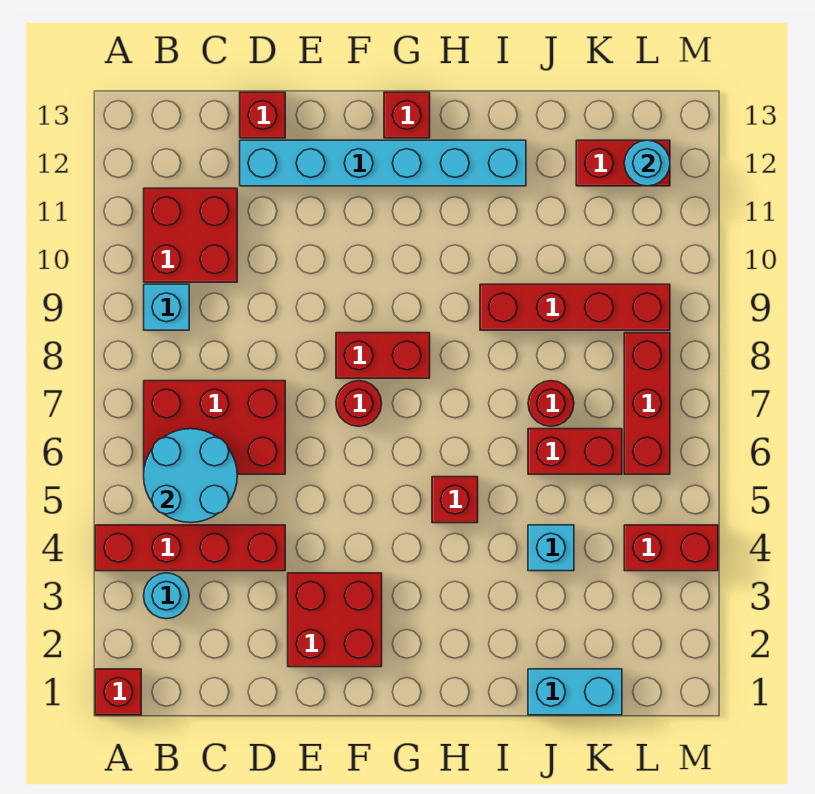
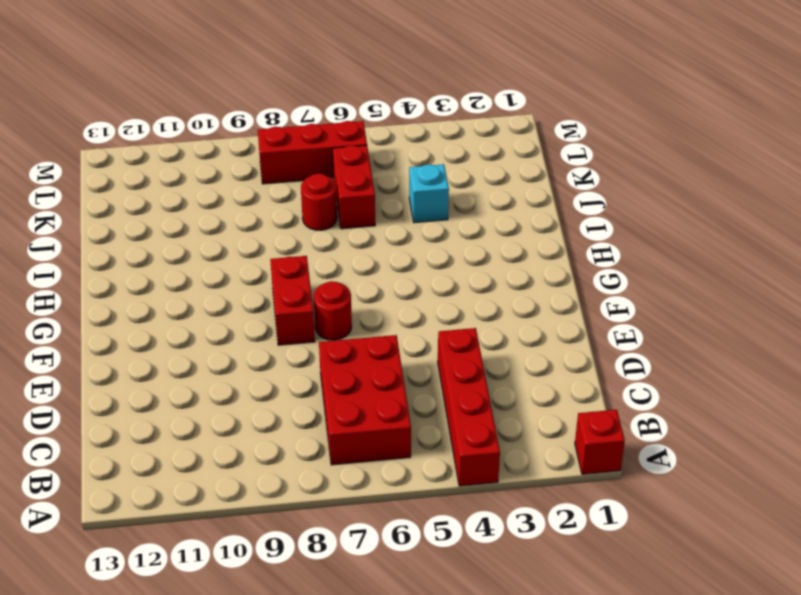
none -> cyan round brick B3 level 1
none -> cyan brick B9 level 1
none -> red brick B10:C11 level 1

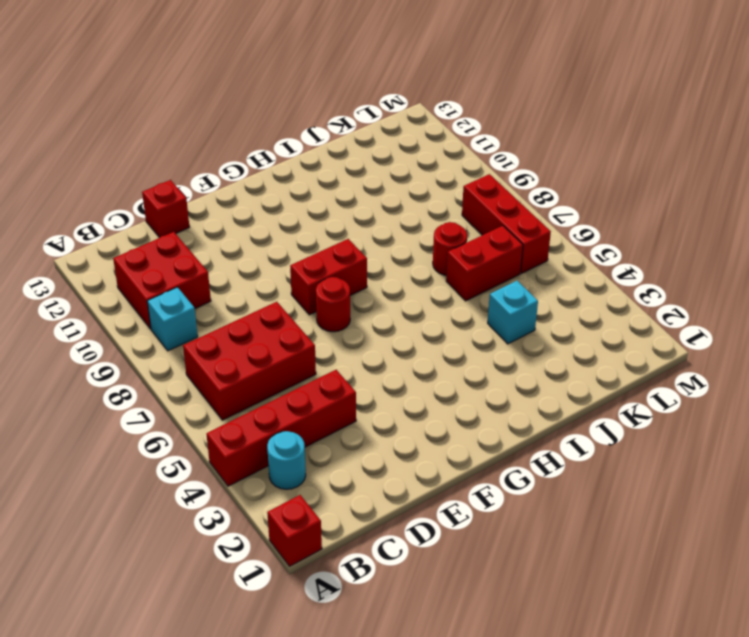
none -> cyan brick D12:I12 level 1
none -> red brick E2:F3 level 1
none -> red brick G13 level 1

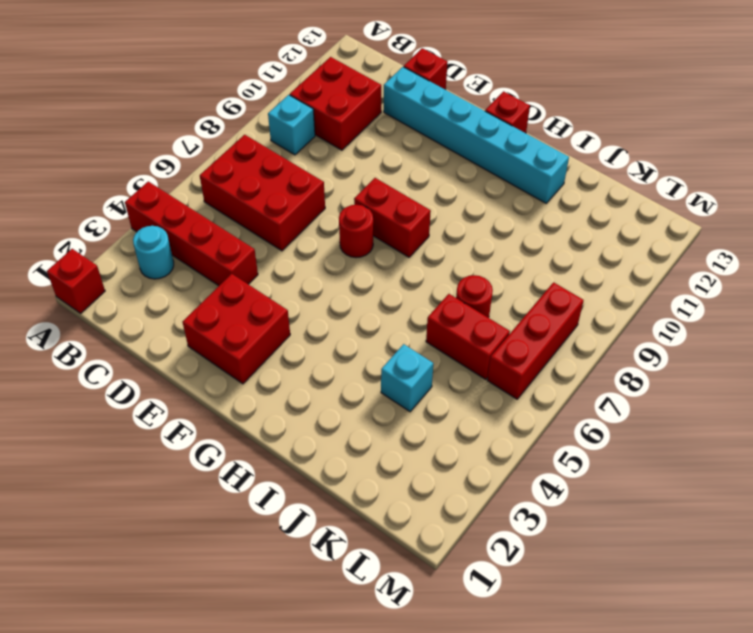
none -> red brick H5 level 1
none -> red brick I9:L9 level 1
none -> cyan brick J1:K1 level 1

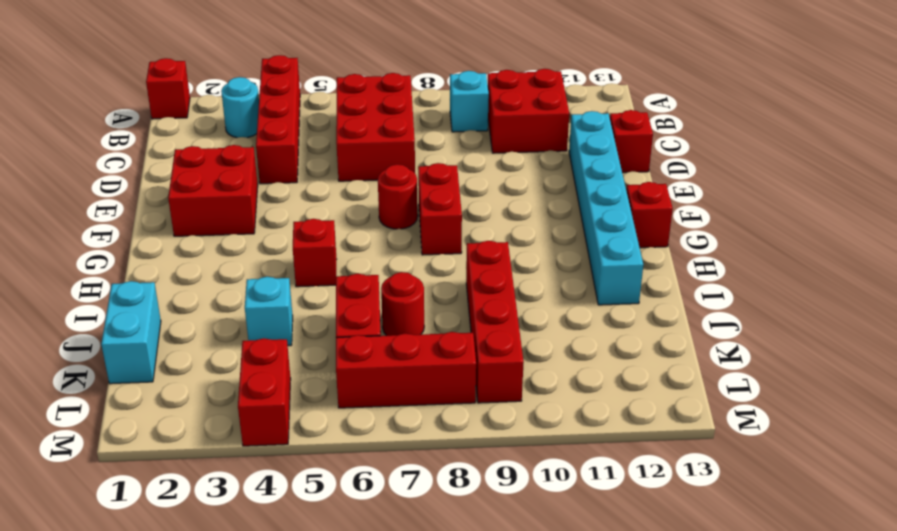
none -> red brick K12:L12 level 1
none -> cyan round brick B5:C6 level 2
none -> cyan round brick L12 level 2

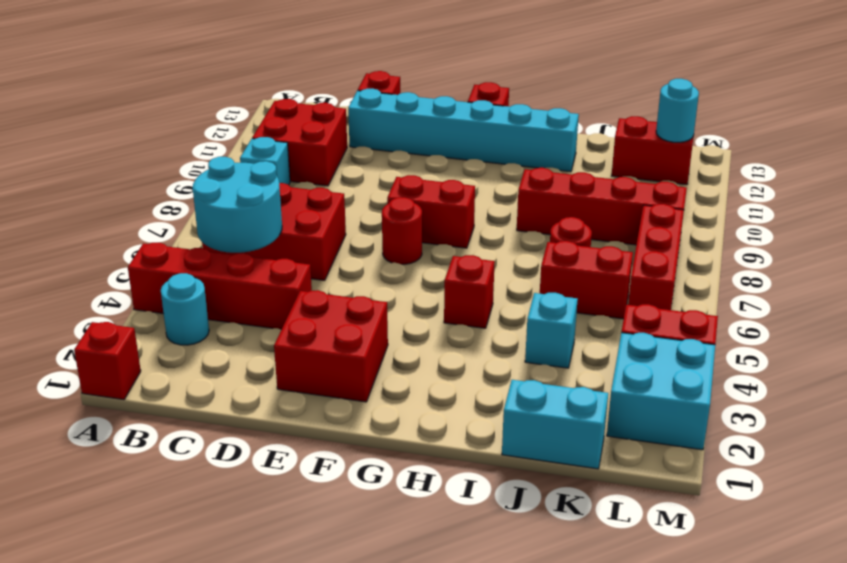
cyan brick L2:M3 level 1 -> none

